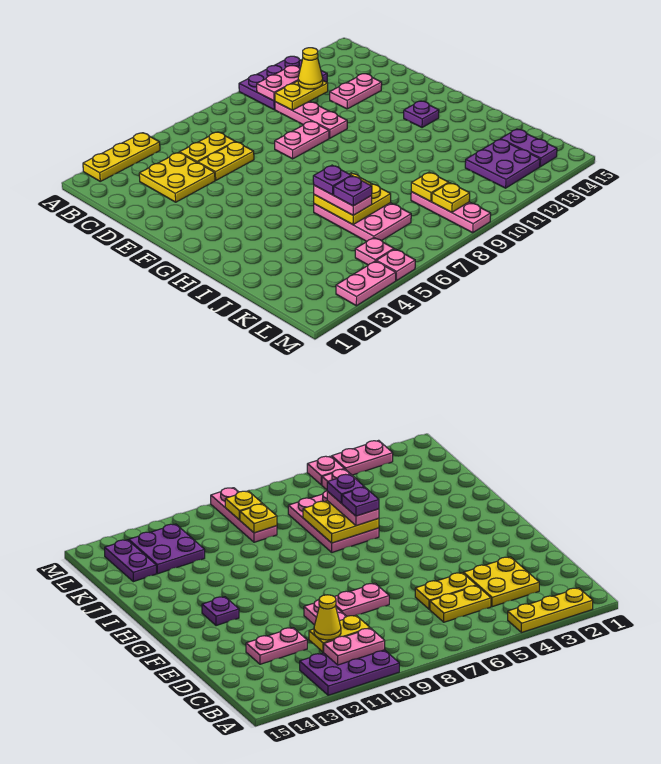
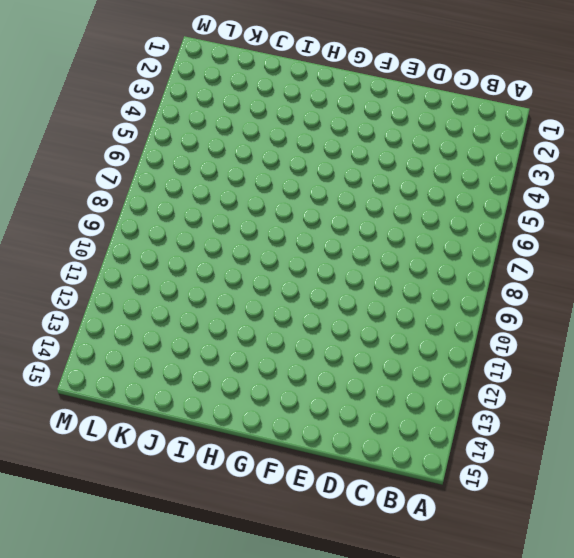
none -> yellow plate A2:A4 level 1
none -> purple plate A10:B12 level 1
none -> yellow plate C3:D4 level 1

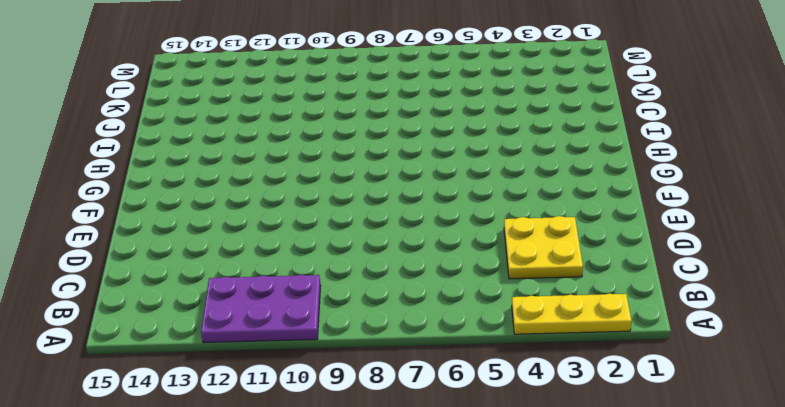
none -> yellow plate C5:C6 level 1
none -> pink plate C10:E10 level 1
none -> yellow plate D5:D6 level 1

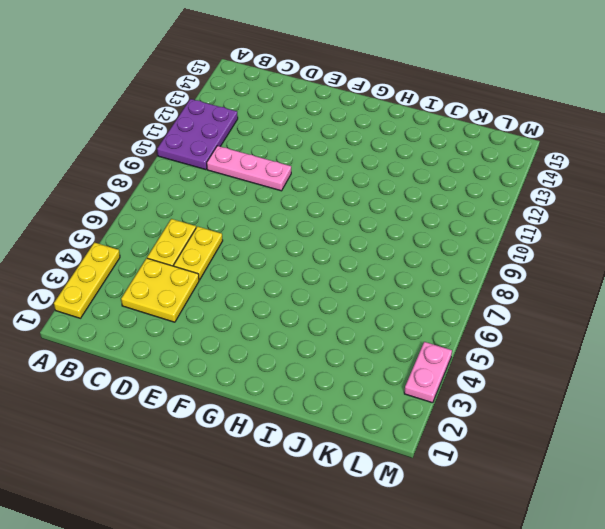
none -> pink plate D12:D13 level 1
none -> pink plate E8:E9 level 1
none -> purple plate G13 level 1

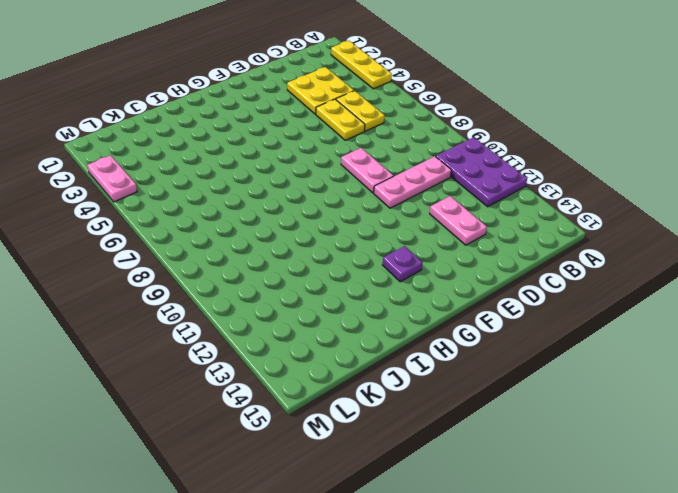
none -> pink plate I6:K7 level 1
none -> pink plate K9:M9 level 1
none -> purple plate K12:L13 level 1

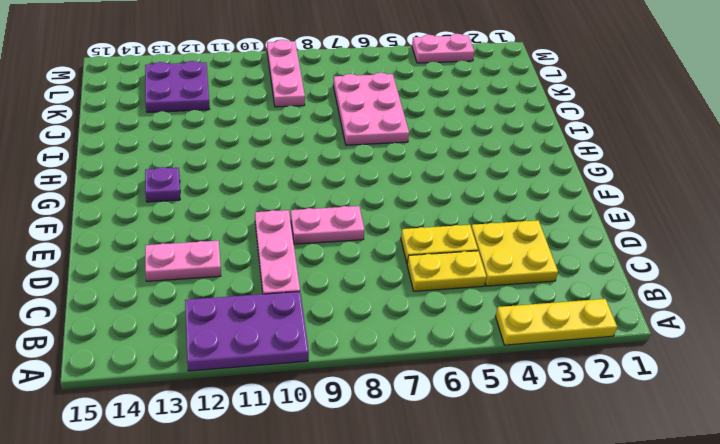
none -> purple plate K14:L14 level 1
none -> pink plate L5 level 1
none -> pink plate M5 level 1

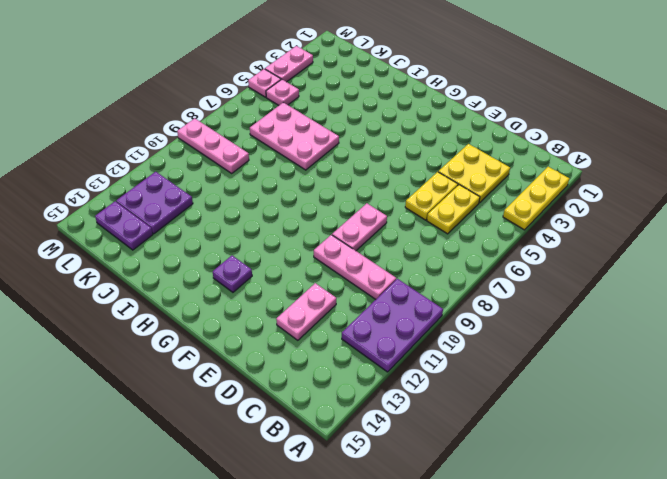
none -> pink plate B10:B11 level 2
none -> yellow plate C10:C11 level 2
none -> yellow plate I6:J7 level 2

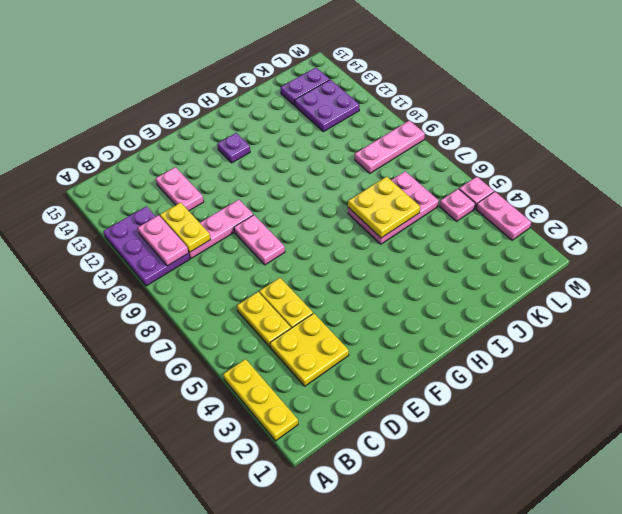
none -> yellow plate K9 level 2
none -> yellow plate L9 level 2
none -> yellow cone C11 level 3

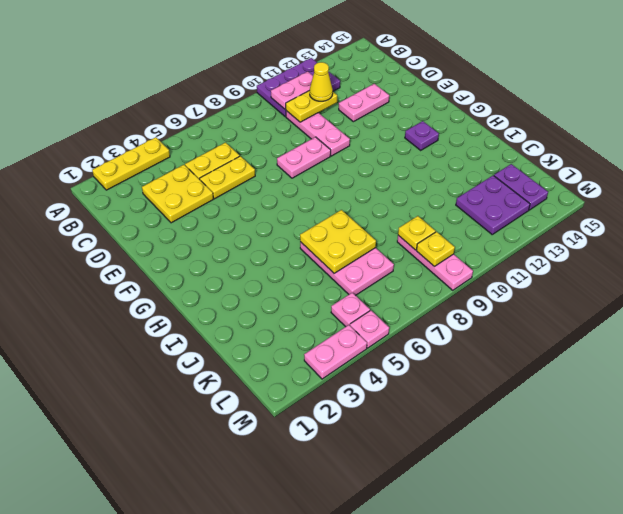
none -> pink plate I6:J6 level 3
none -> purple plate I6 level 4
none -> purple plate J6 level 4

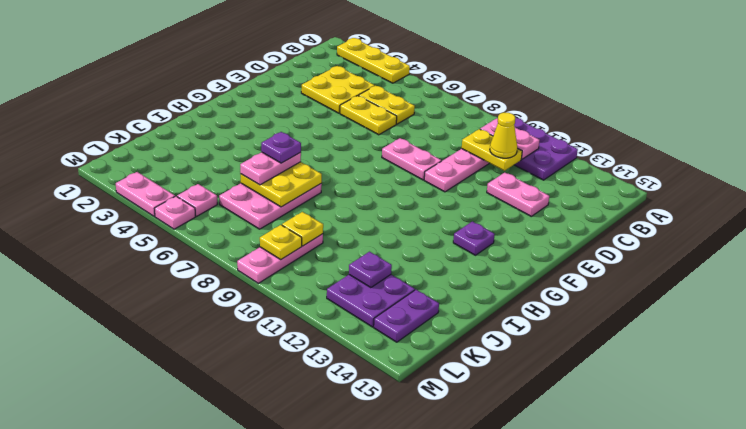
purple plate K12 level 2 -> purple plate J6 level 4

